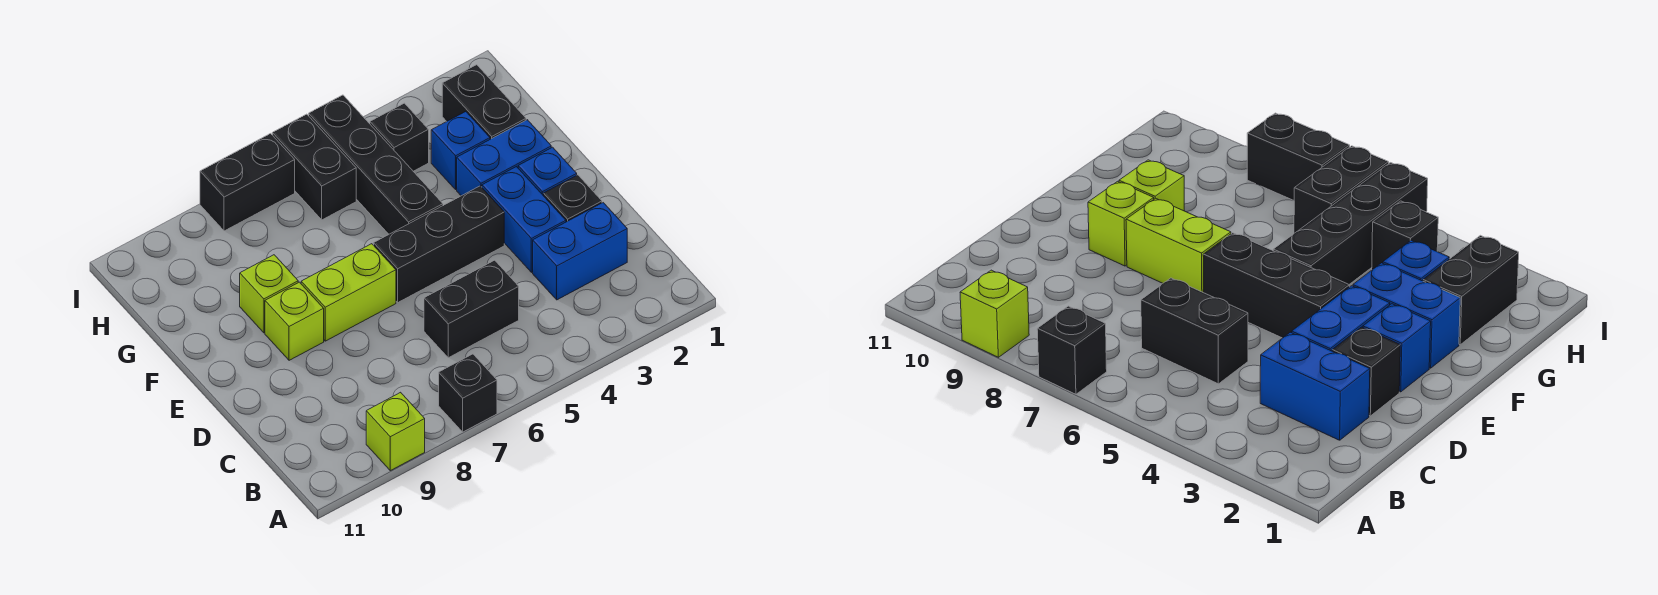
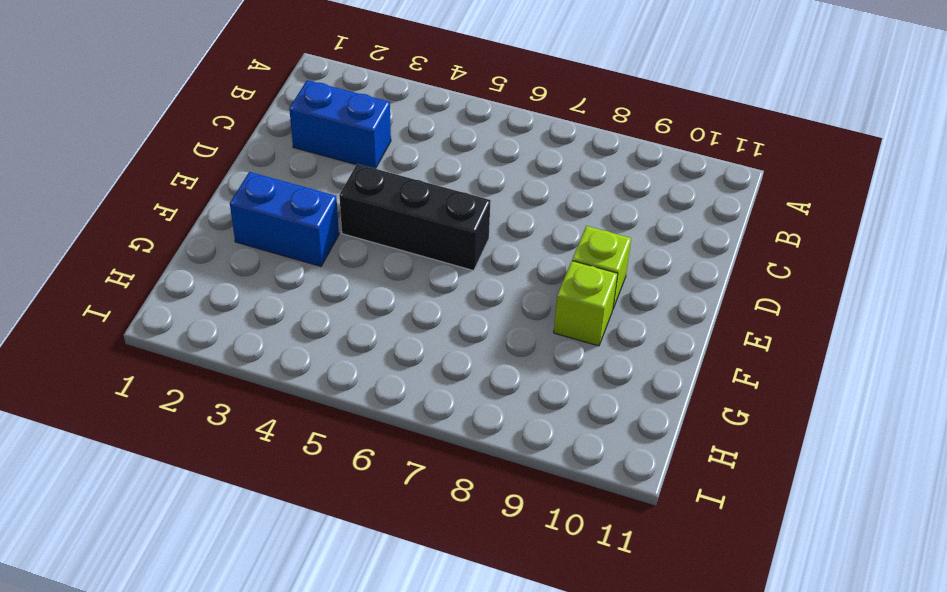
none -> black brick A7 level 1
none -> lime brick A9 level 1
none -> black brick C5:C6 level 1

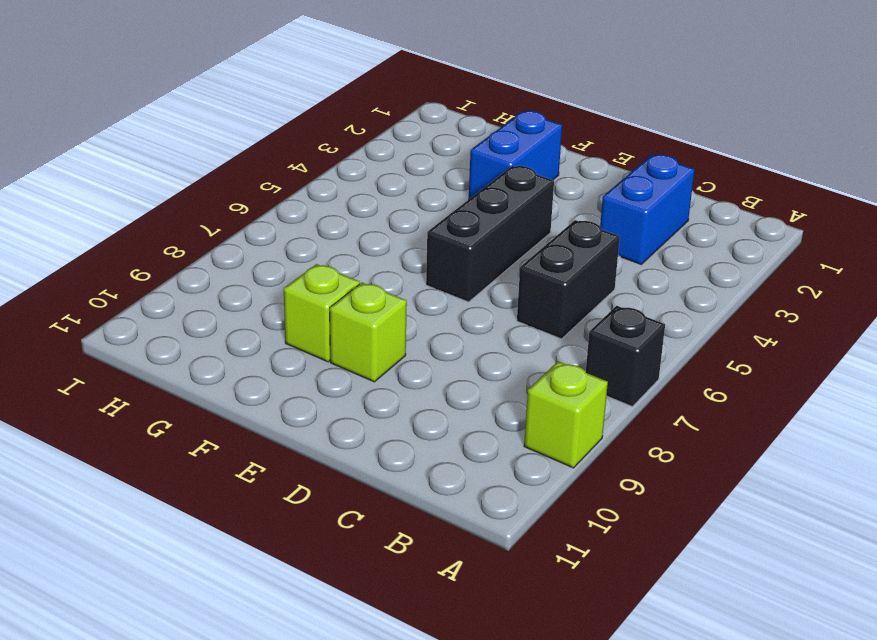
none -> black brick D2 level 1
none -> blue brick D3:E3 level 1
none -> blue brick E2 level 1

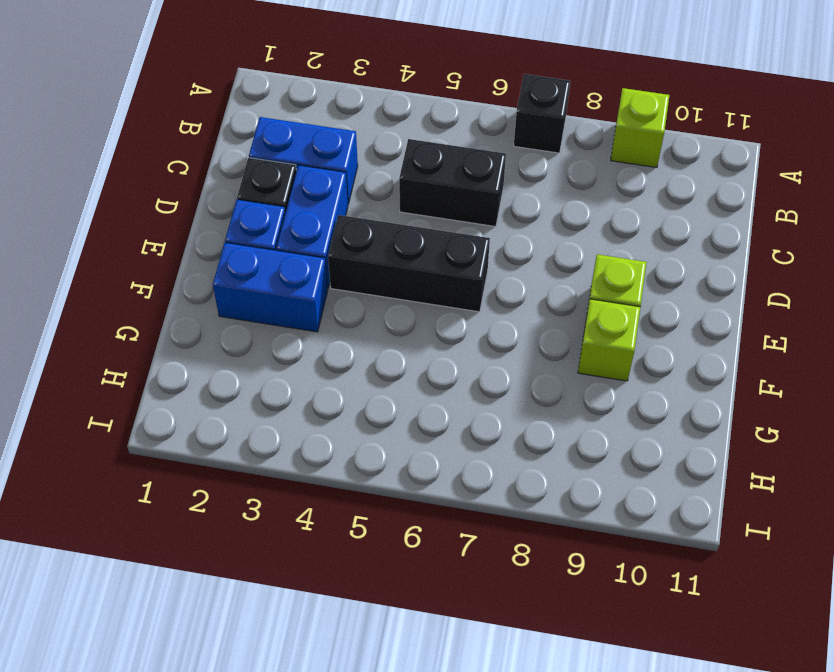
none -> lime brick E7:E8 level 1
none -> black brick F5:I5 level 1
none -> black brick G2:H2 level 1

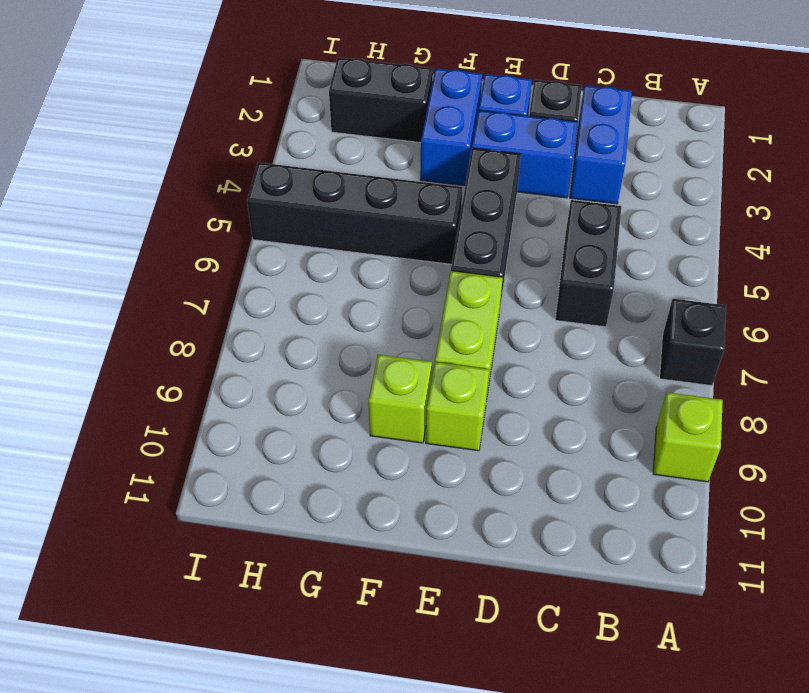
none -> blue brick G3 level 1
none -> black brick H4 level 1
none -> black brick H6:I6 level 1

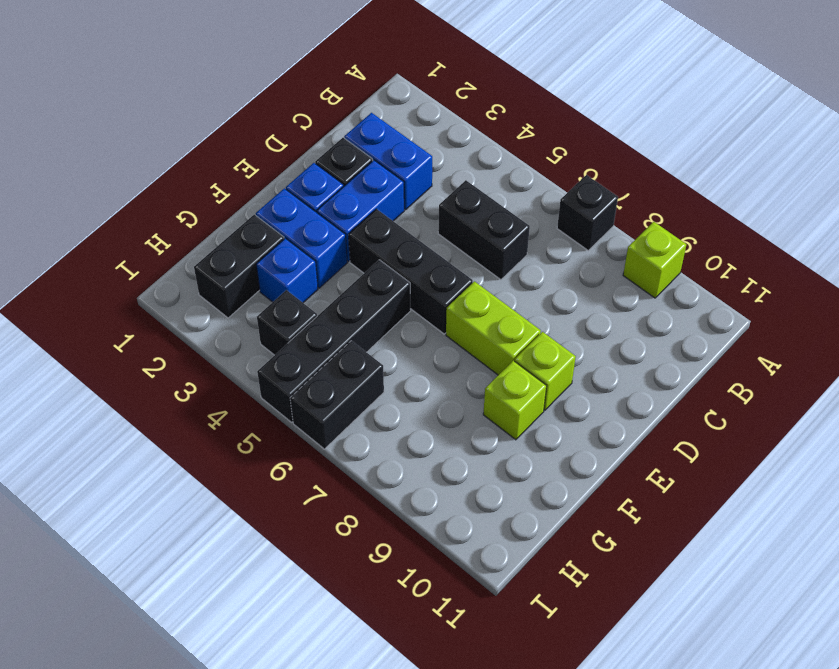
none -> black brick I7:I8 level 1

